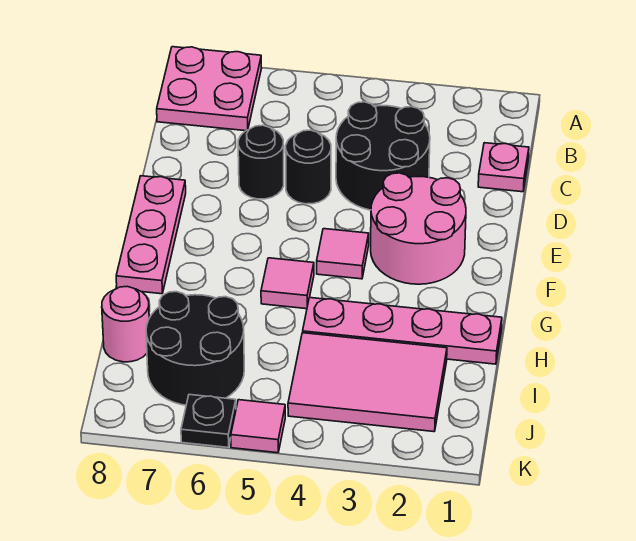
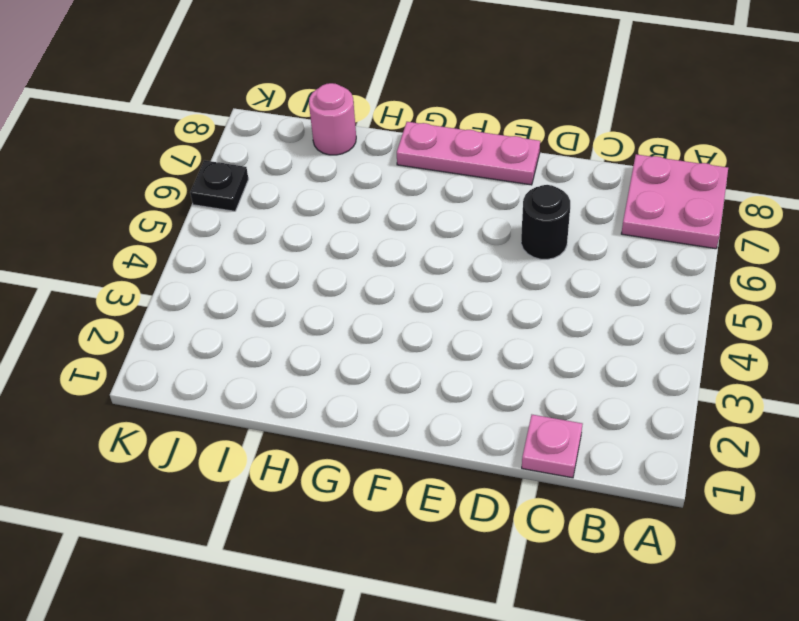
none -> black round brick C3:D4 level 1
none -> black round brick D5 level 1
none -> pink round brick E2:F3 level 1

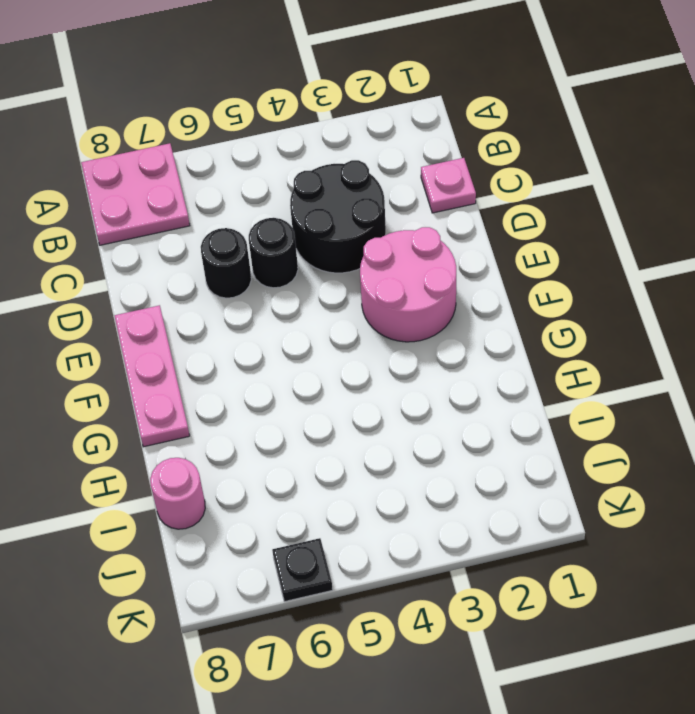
none -> pink tile F4 level 1
none -> pink tile G5 level 1
none -> pink plate H1:H4 level 1

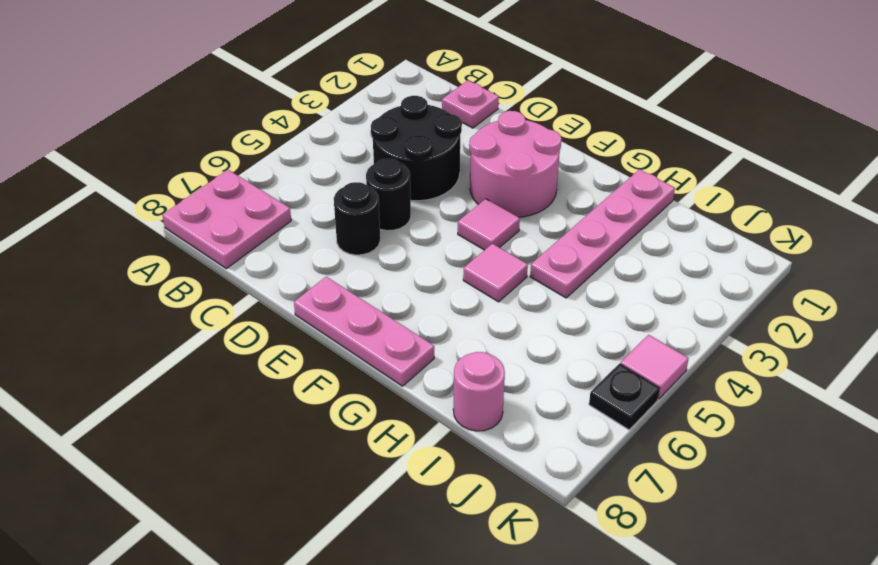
none -> pink tile I2:J4 level 1
none -> black round brick I6:J7 level 1

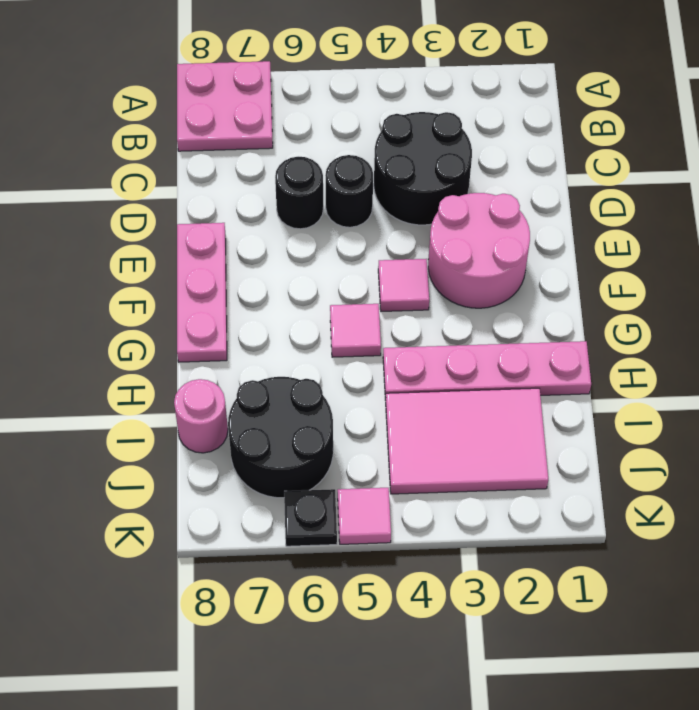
none -> pink plate C1 level 1

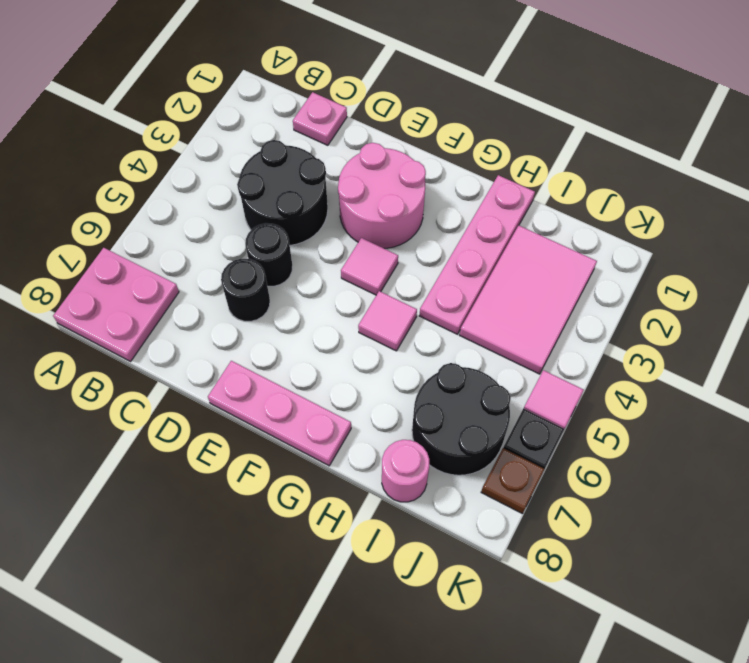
brown plate K7 level 1 -> none

